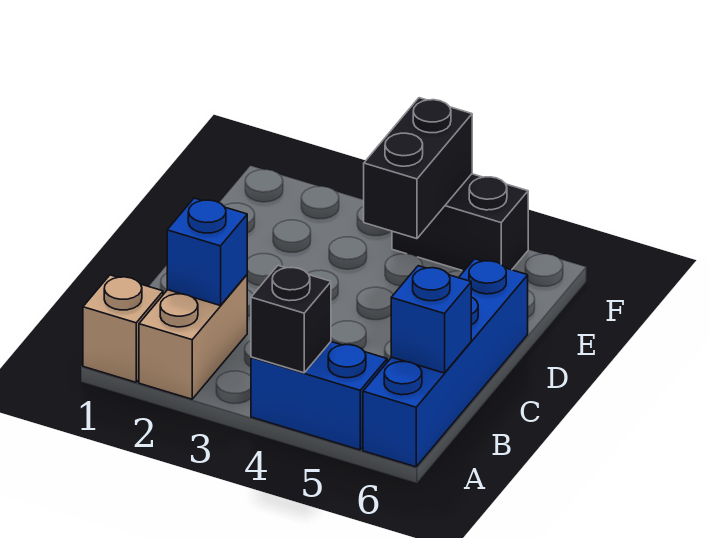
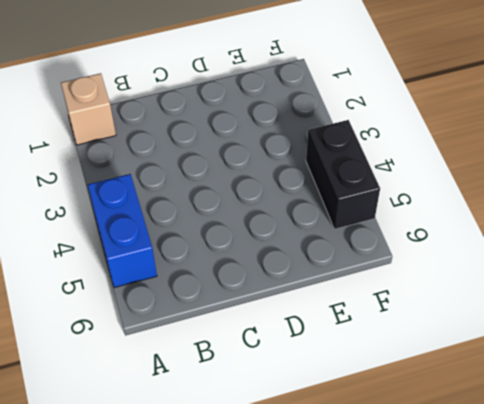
none -> tan brick A2:B2 level 1
none -> blue brick A6:D6 level 1

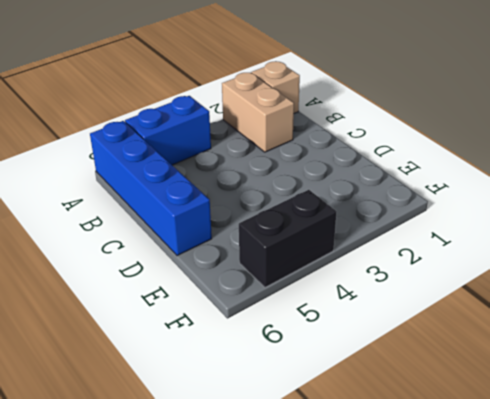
none -> black brick A4 level 2
none -> blue brick B2 level 2

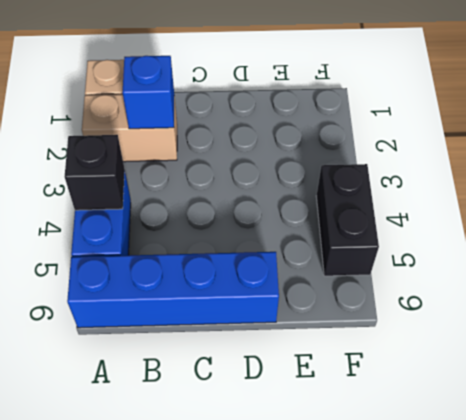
none -> blue brick B6 level 2
none -> black brick E4:F4 level 2

